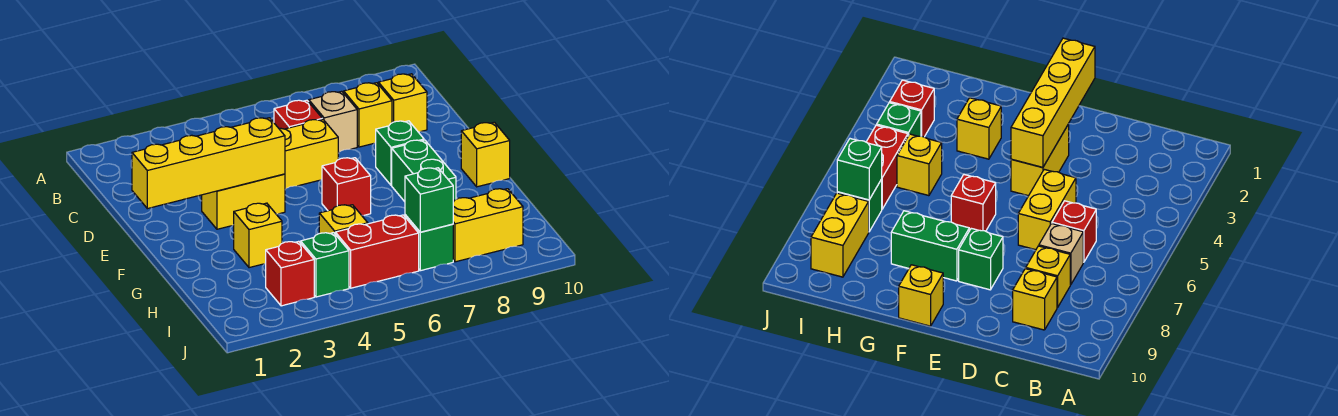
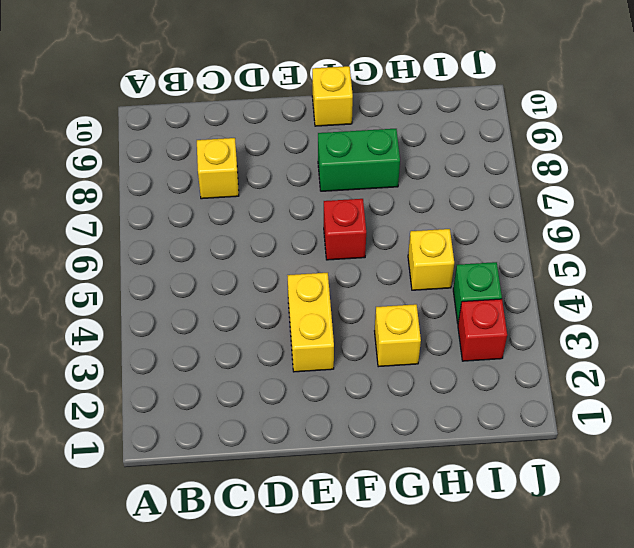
none -> red brick C6 level 1
none -> tan brick C7 level 1
none -> yellow brick C9 level 1

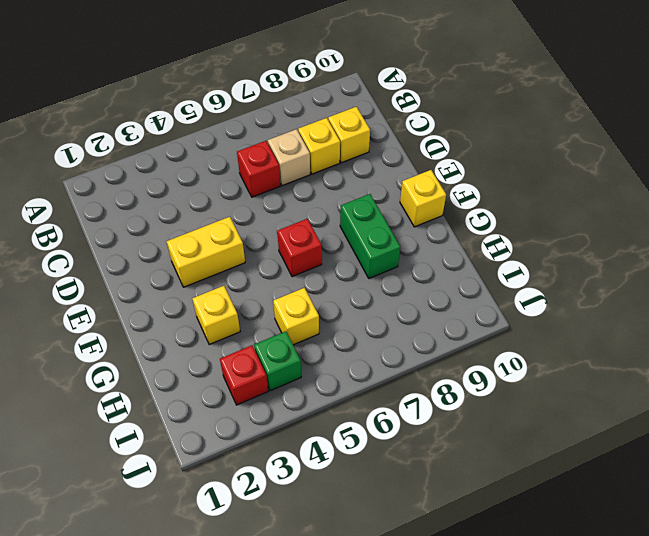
none -> yellow brick D5:D6 level 1
none -> green brick E8 level 1
none -> red brick I5:I6 level 1

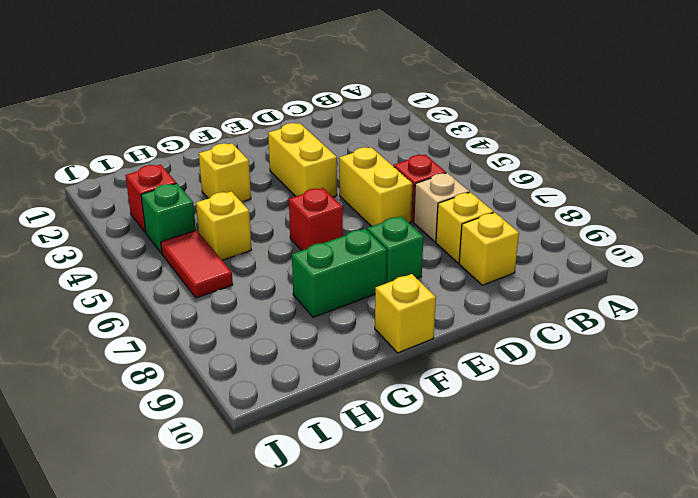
red tile I5:I6 level 1 -> red brick I5:I6 level 1
none -> green brick I7 level 1
none -> yellow brick I8:I9 level 1
none -> yellow brick E1:E4 level 2

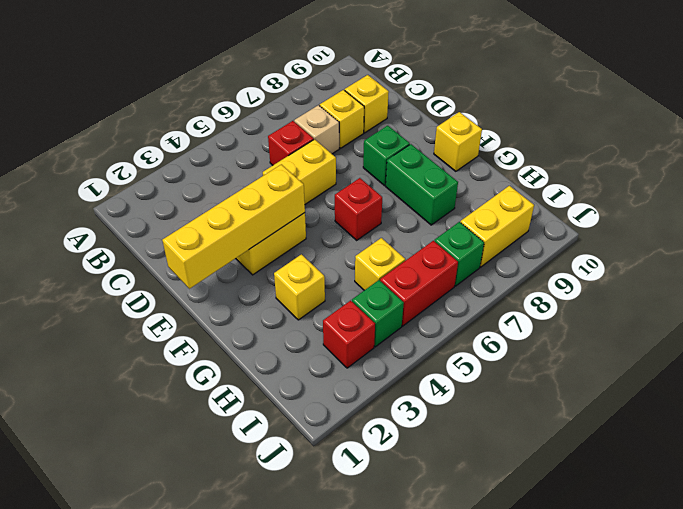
none -> green brick I7 level 2

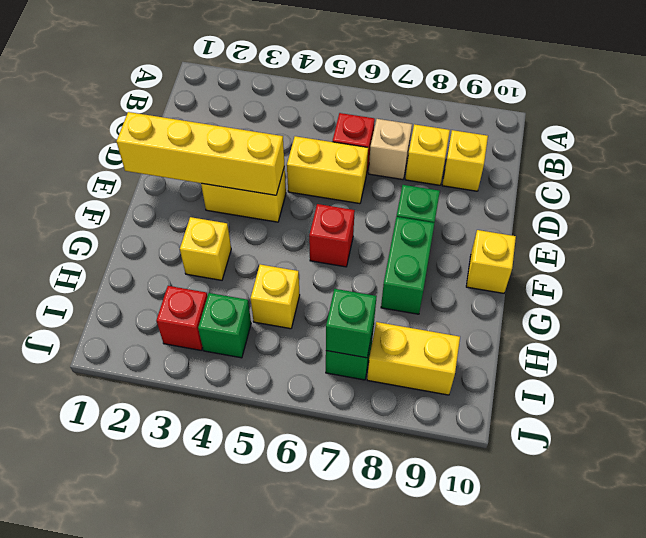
none -> red brick I5:I6 level 1

